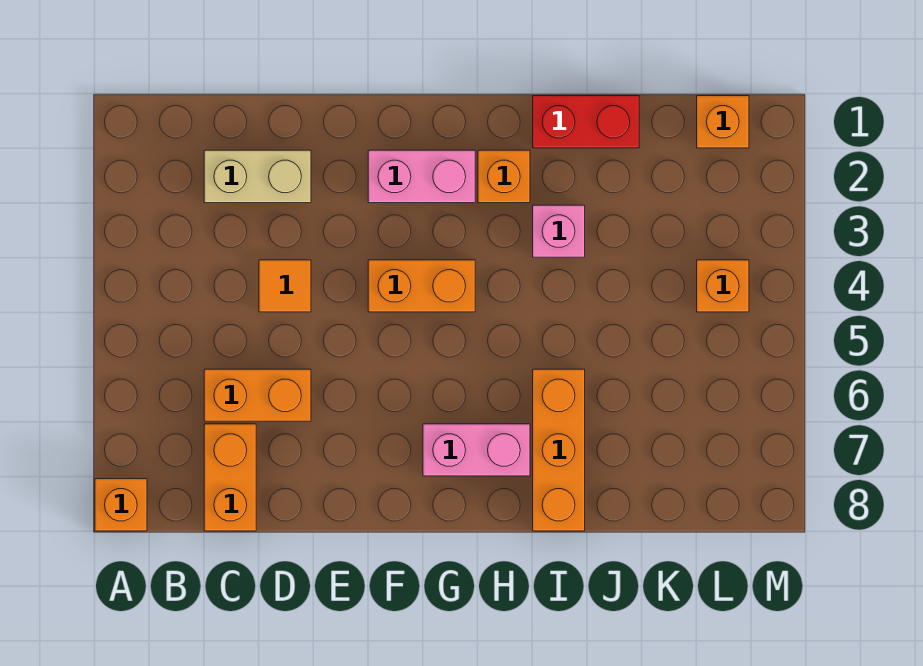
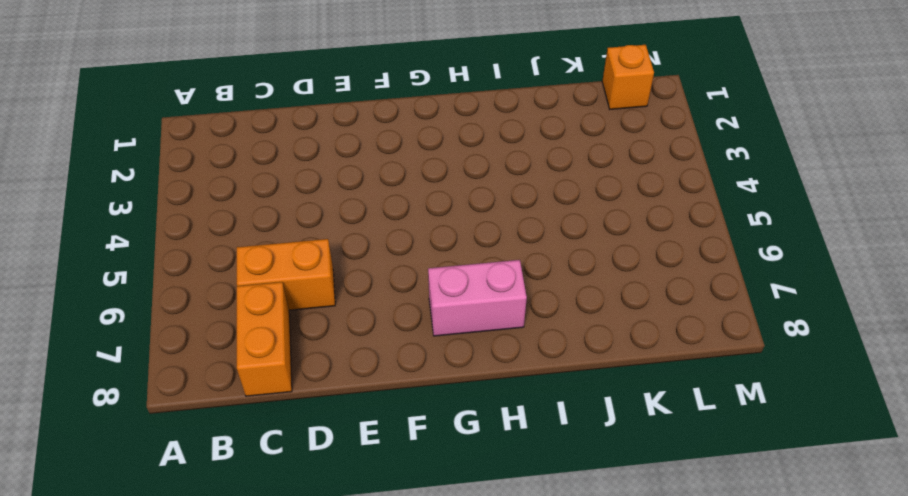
none -> orange brick A8 level 1
none -> tan brick C2:D2 level 1
none -> orange tile D4 level 1

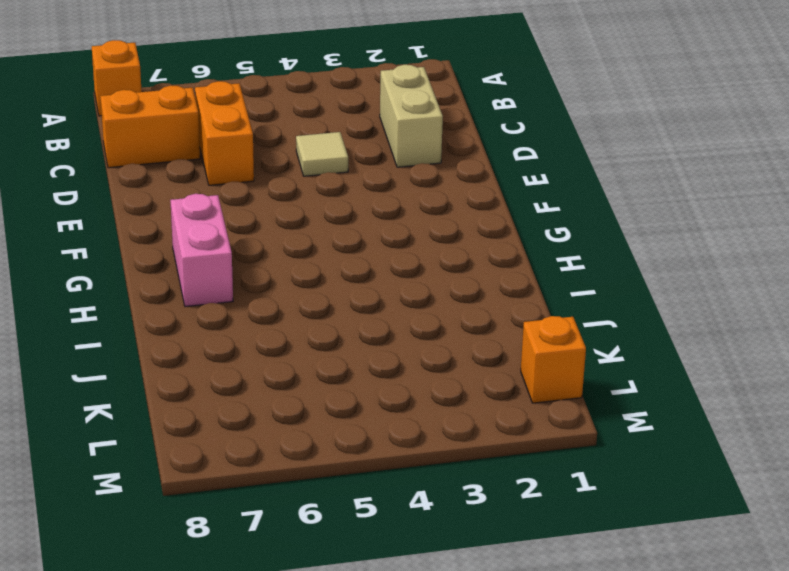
tan tile D4 level 1 -> orange tile D4 level 1
none -> pink brick F2:G2 level 1
none -> orange brick F4:G4 level 1
none -> orange brick H2 level 1

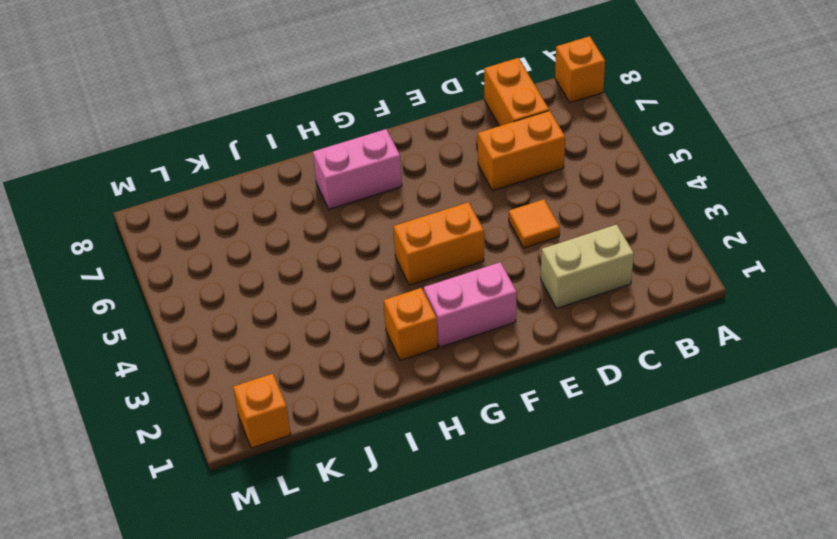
none -> red brick I1:J1 level 1
none -> pink brick I3 level 1
none -> orange brick I6:I8 level 1

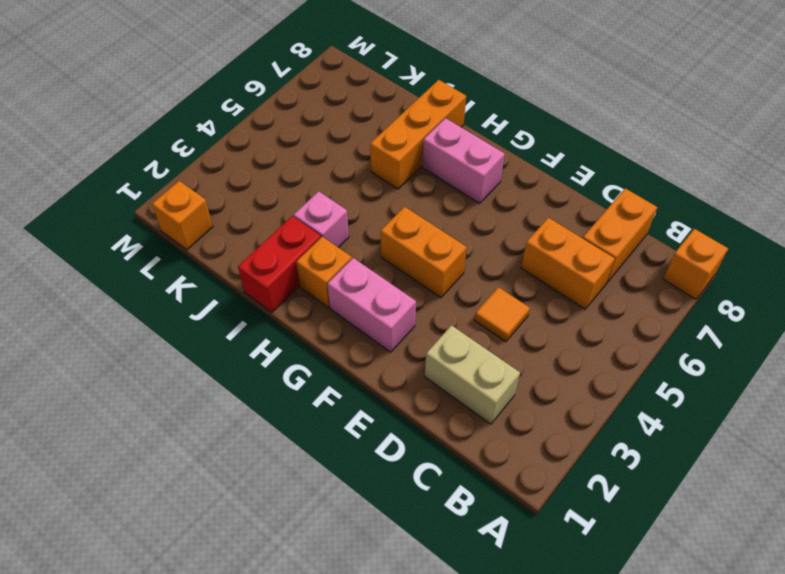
red brick I1:I2 level 1 -> red brick I1:J1 level 1
none -> orange brick L4 level 1

